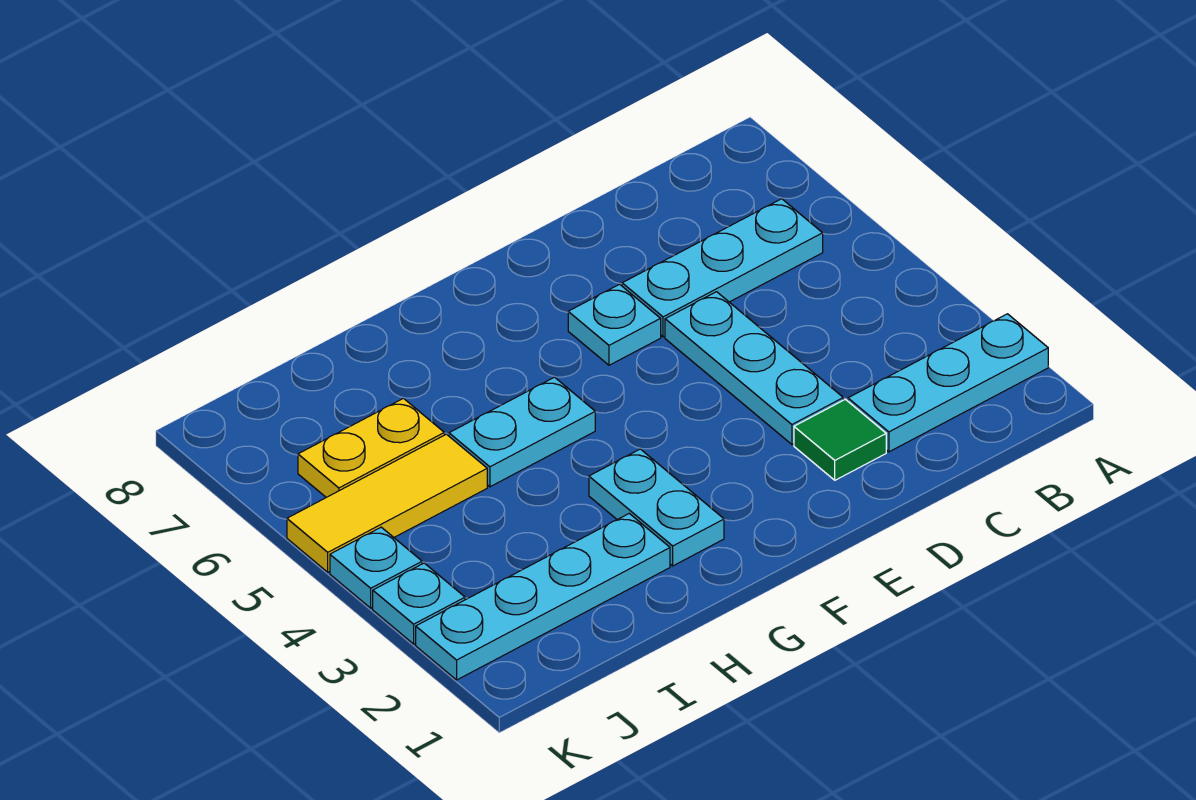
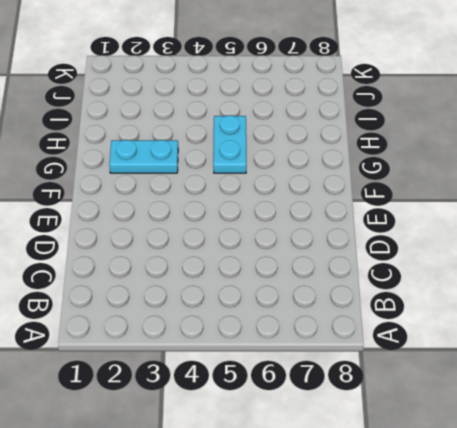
none -> cyan plate A2:C2 level 1
none -> cyan plate B6:D6 level 1
none -> green tile D2 level 1

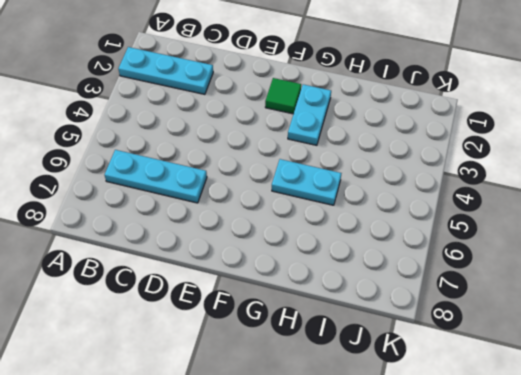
green tile F2 level 1 -> green tile D2 level 1
none -> cyan plate D3:D5 level 1
none -> cyan plate E6 level 1
none -> cyan plate H2:K2 level 1

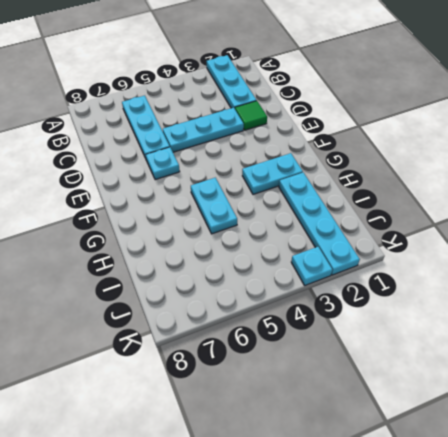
none -> yellow tile I5:K5 level 1
none -> yellow plate I6:J6 level 1
none -> cyan plate K4 level 1

